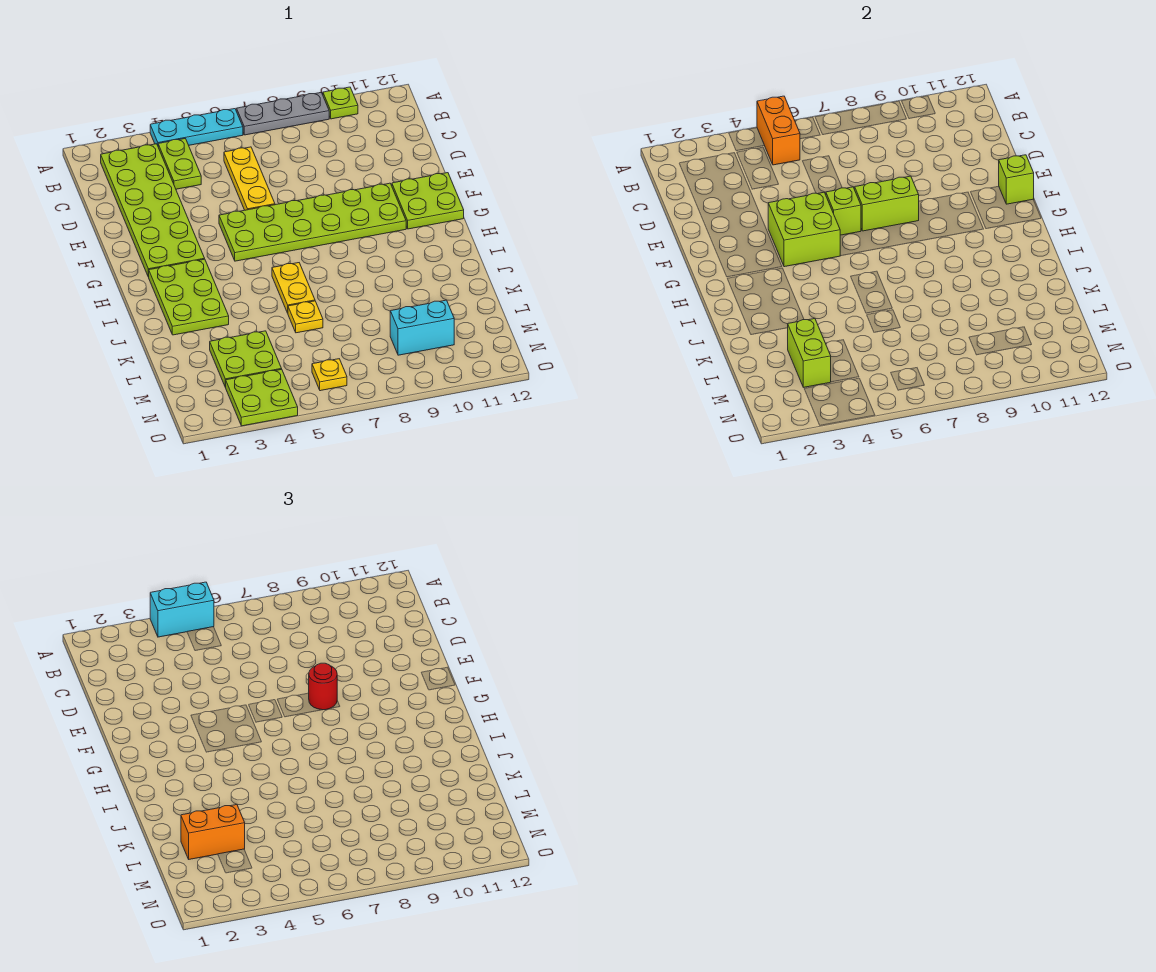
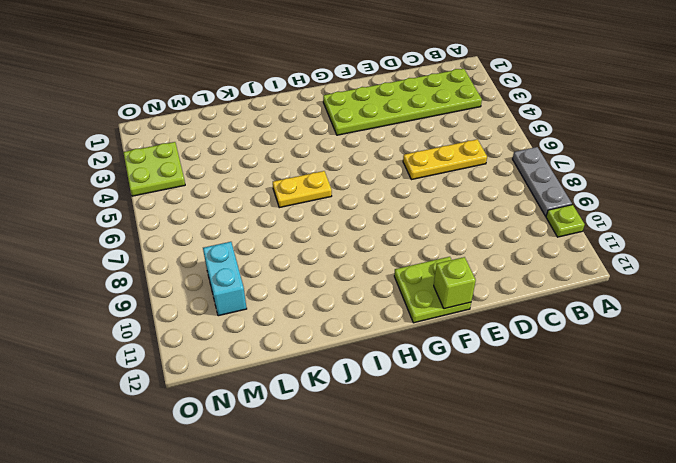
none -> cyan plate A4:A6 level 1
none -> lime plate B4:C4 level 1
none -> lime plate F5:G10 level 1

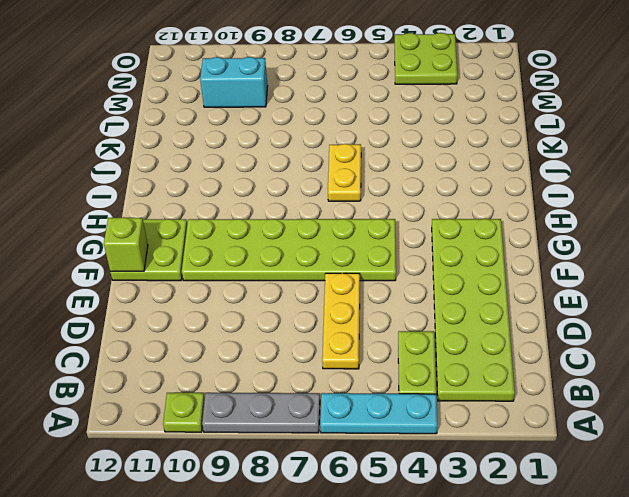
none -> lime plate H2:J3 level 1
none -> yellow plate K6 level 1
none -> lime plate L3:M4 level 1

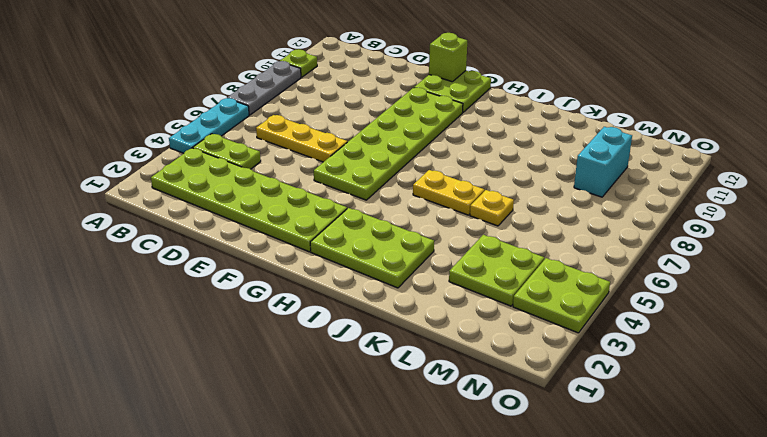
none -> yellow plate N6 level 1
none -> orange brick A5:B5 level 2
none -> lime brick F4:G5 level 2

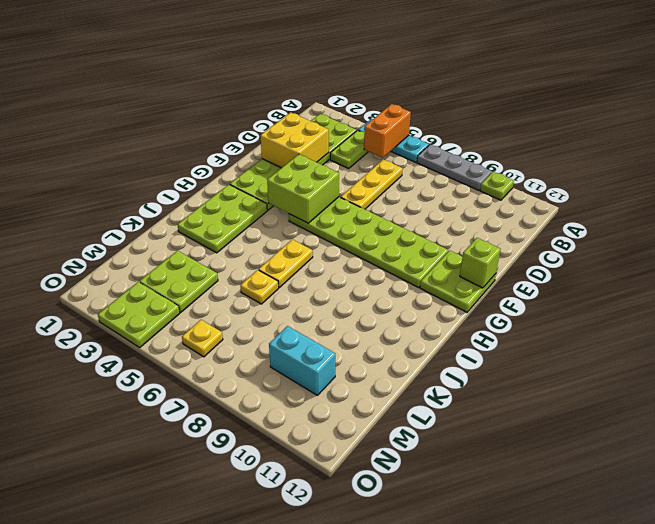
yellow brick D2:E3 level 2 -> none
none -> lime brick F6 level 2
none -> lime brick F7:F8 level 2
none -> lime brick L3:M3 level 2

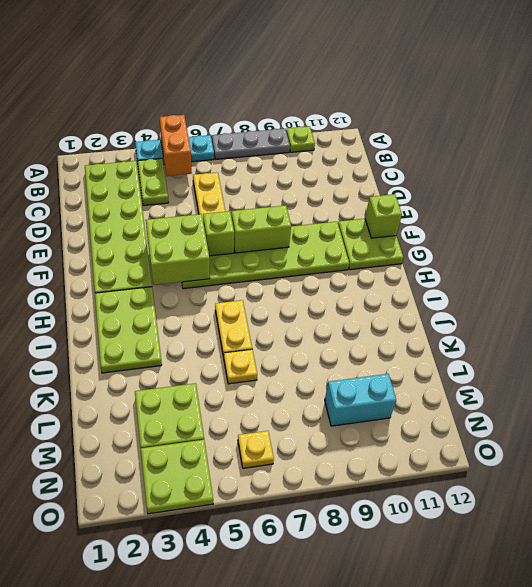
none -> lime brick L3:M3 level 2
none -> cyan brick A4:A5 level 3
none -> red round brick F8 level 3

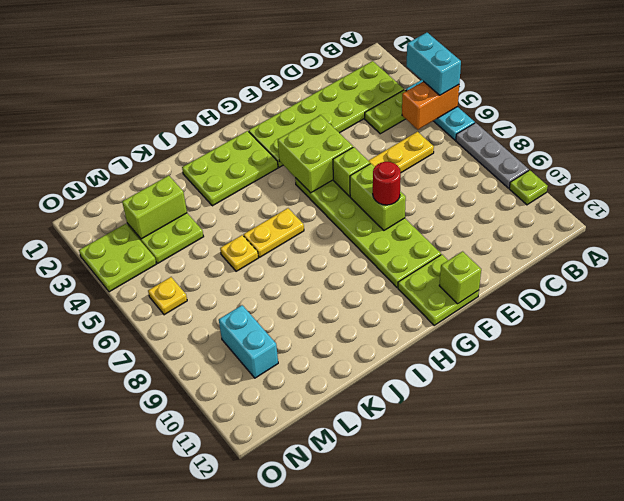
none -> orange brick L2:L3 level 3

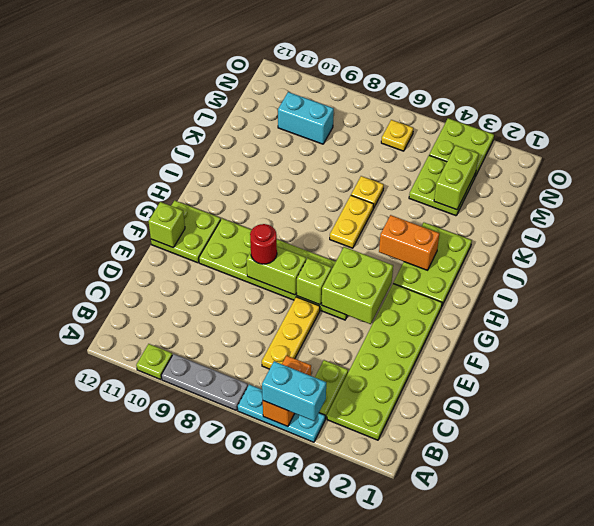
orange brick I3:I4 level 2 -> orange brick L2:L3 level 3

